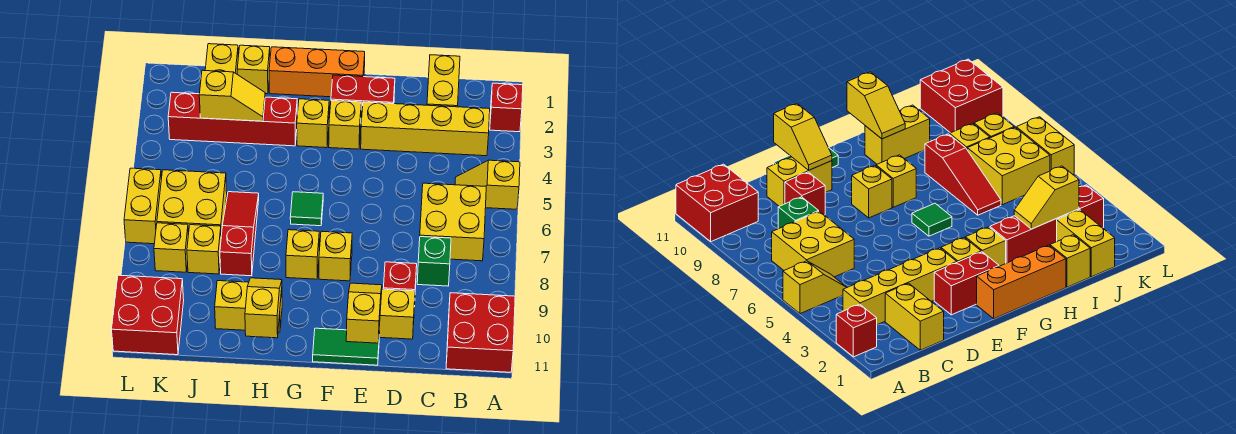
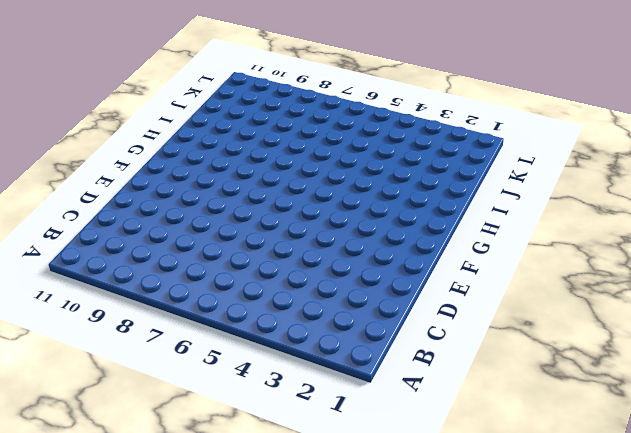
none -> red brick A2 level 1
none -> yellow slope A5:B5 level 1 top A
none -> red brick A10:B11 level 1
none -> yellow brick B3:E3 level 1

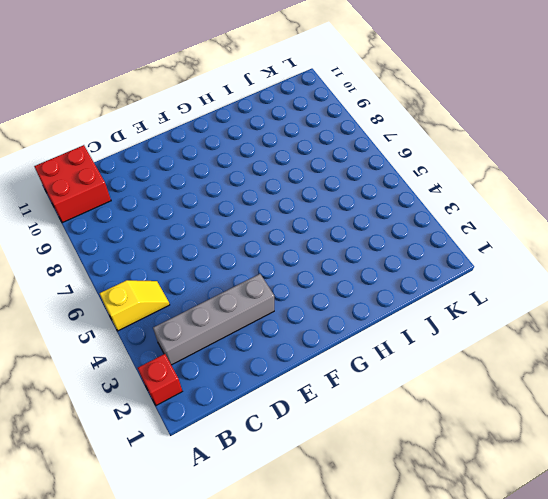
grey brick B3:E3 level 1 -> yellow brick B3:E3 level 1
none -> yellow brick B6:C7 level 1
none -> yellow brick C1:C2 level 1
none -> green brick C8 level 1
none -> red brick D9 level 1

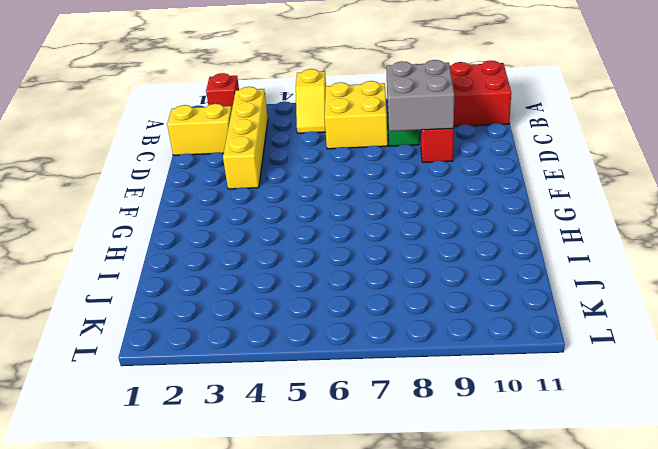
grey brick C8:D9 level 2 -> none
none -> yellow brick D10:E10 level 1
none -> red brick E2:F2 level 1
none -> green tile E11:F11 level 1
none -> orange brick F1:H1 level 1

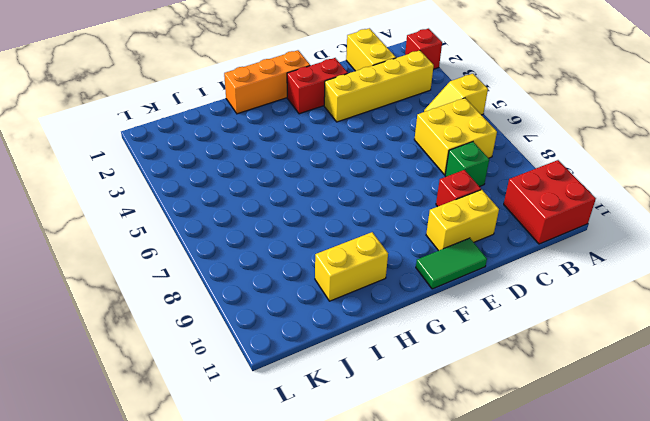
none -> yellow brick F3 level 1
none -> yellow brick F8 level 1
none -> yellow brick G3 level 1
none -> green tile G6 level 1

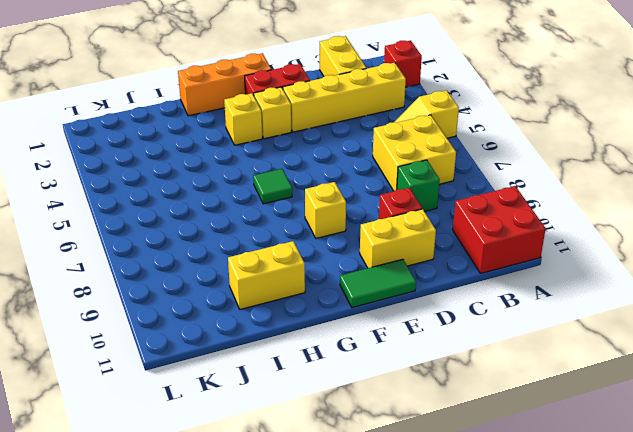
none -> yellow brick G8 level 1
none -> red brick H3:K3 level 1
none -> yellow brick I1 level 1
none -> red slope I6:I8 level 1 top 8

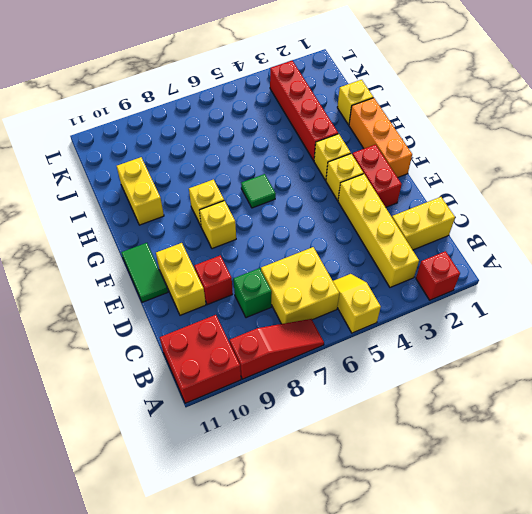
red slope A7:A9 level 1 top 9 -> red slope I6:I8 level 1 top 8
none -> yellow brick J1:J2 level 1
none -> yellow brick J6:K7 level 1
none -> yellow brick J8 level 1
none -> yellow brick K8 level 1

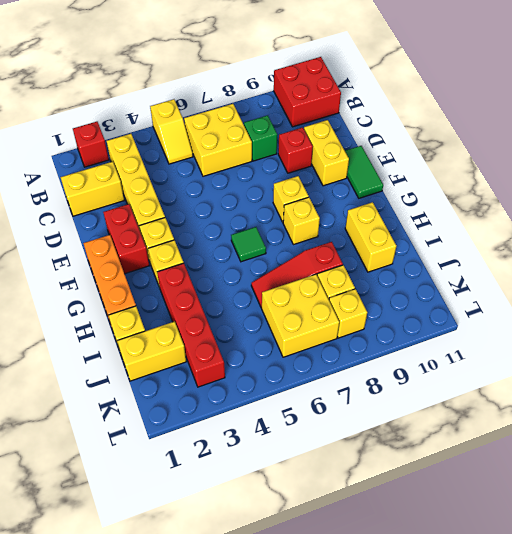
none -> red brick K10:L11 level 1
none -> yellow brick L6:L7 level 1
none -> yellow slope E10:E11 level 2 top 11
none -> yellow slope H10:H11 level 2 top 11

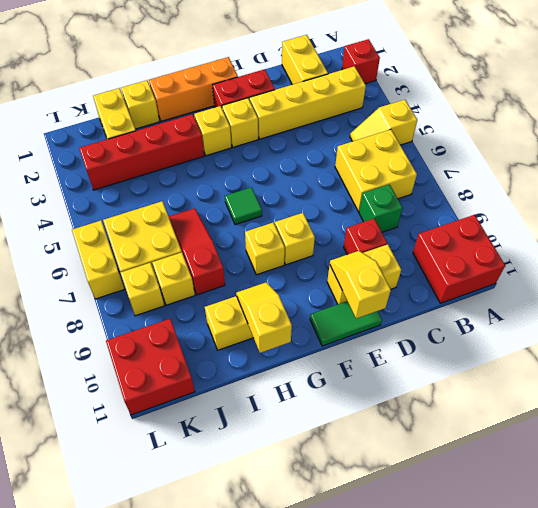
none -> yellow slope I3:J3 level 2 top J

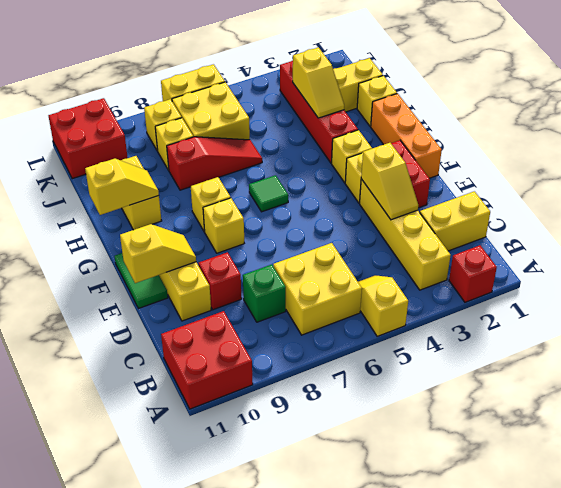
yellow slope D3:E3 level 2 top E -> none

